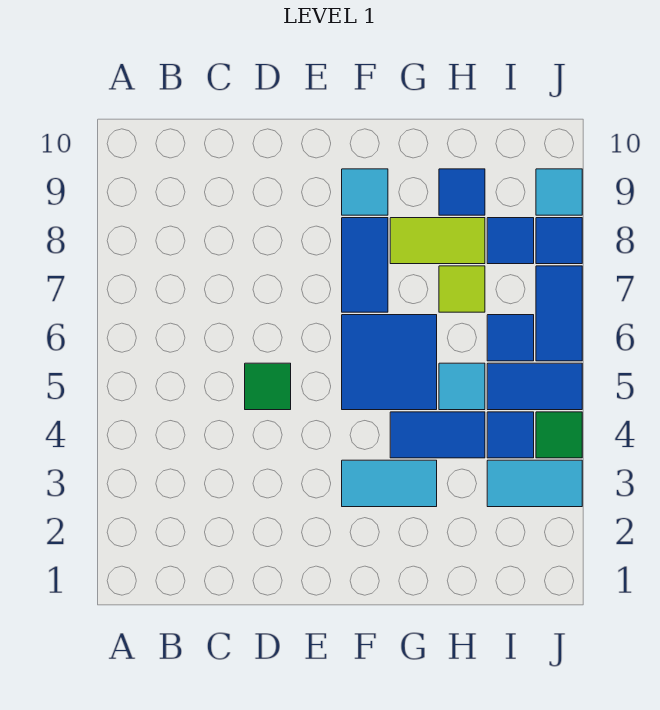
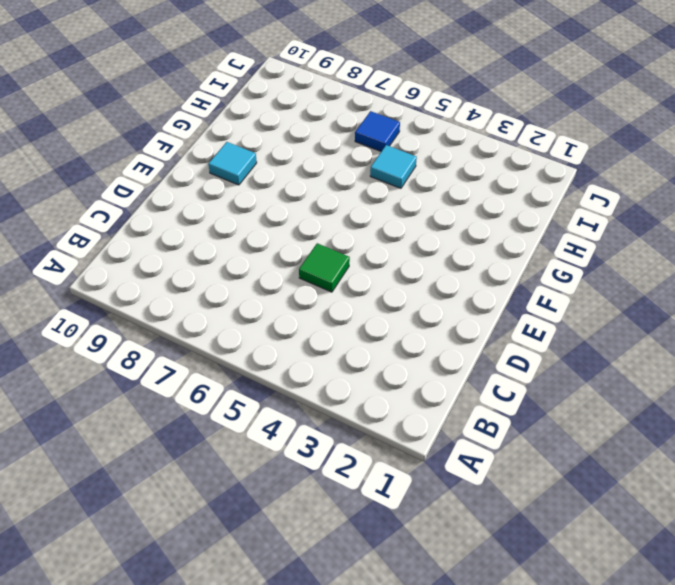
none -> cyan tile F3:G3 level 1
none -> blue tile F5:G6 level 1
none -> blue tile F7:F8 level 1

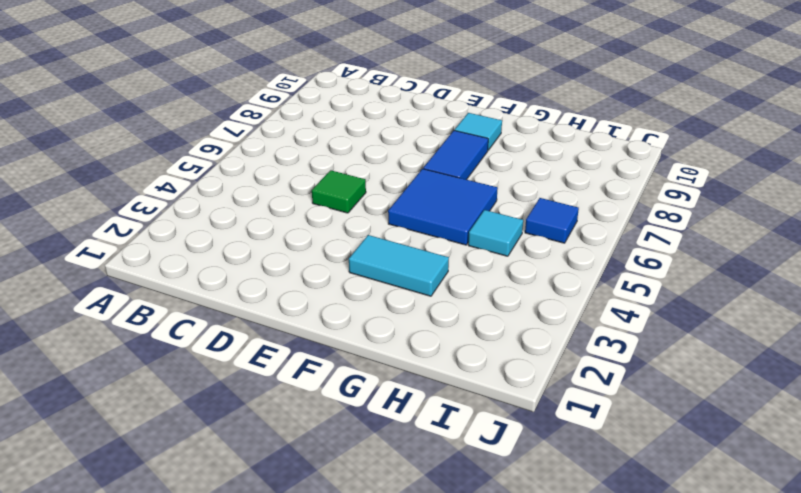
none -> blue tile G4:H4 level 1
none -> lime tile G8:H8 level 1
none -> lime tile H7 level 1

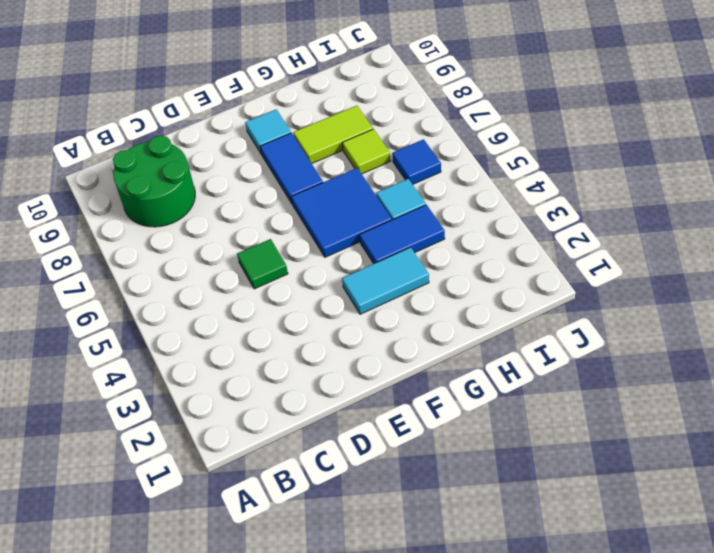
green round brick B8:C9 level 1 -> none
none -> blue tile H9 level 1
none -> cyan tile I3:J3 level 1
none -> blue tile I4 level 1

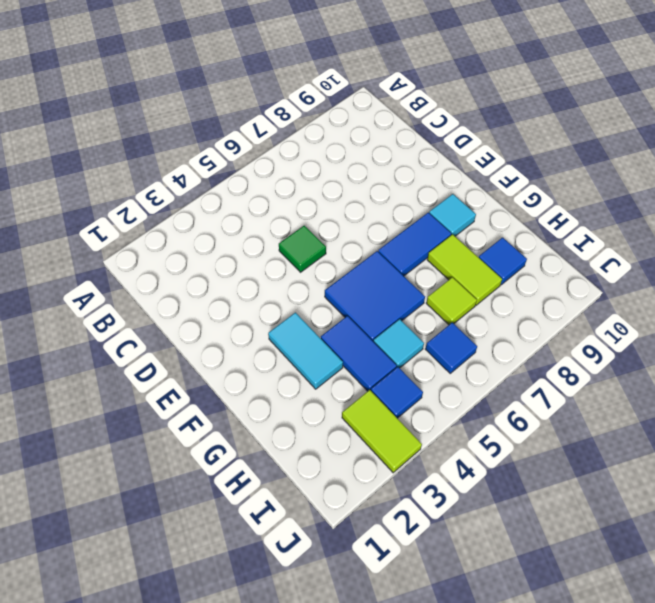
lime tile I3:J3 level 1 -> cyan tile I3:J3 level 1
none -> blue tile I5:J5 level 1
none -> blue tile I8 level 1
none -> green tile J4 level 1

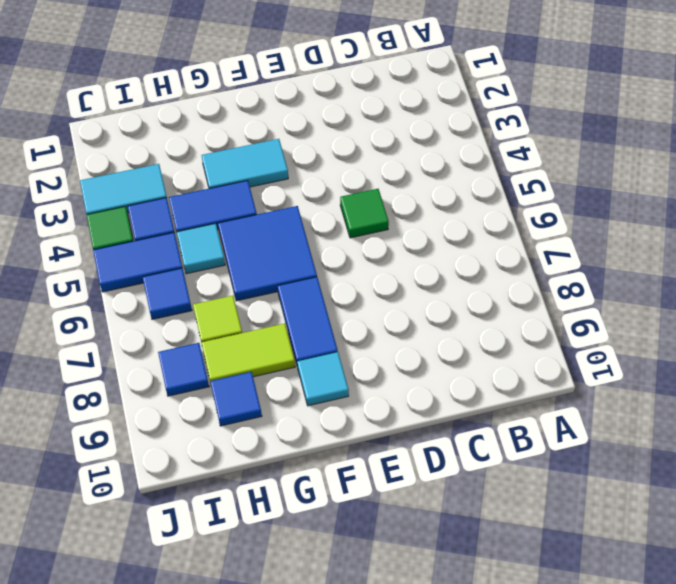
none -> blue tile J6:J7 level 1
none -> blue tile J8 level 1
none -> cyan tile J9 level 1

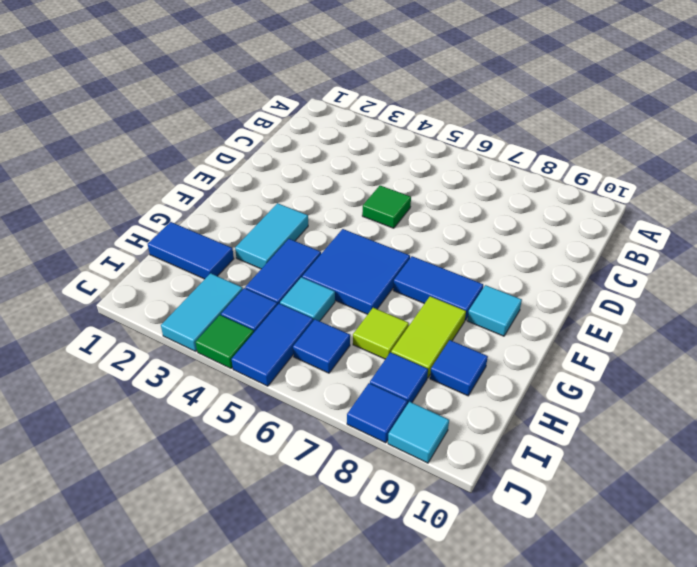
blue tile H1:H2 level 1 -> blue tile J6:J7 level 1

